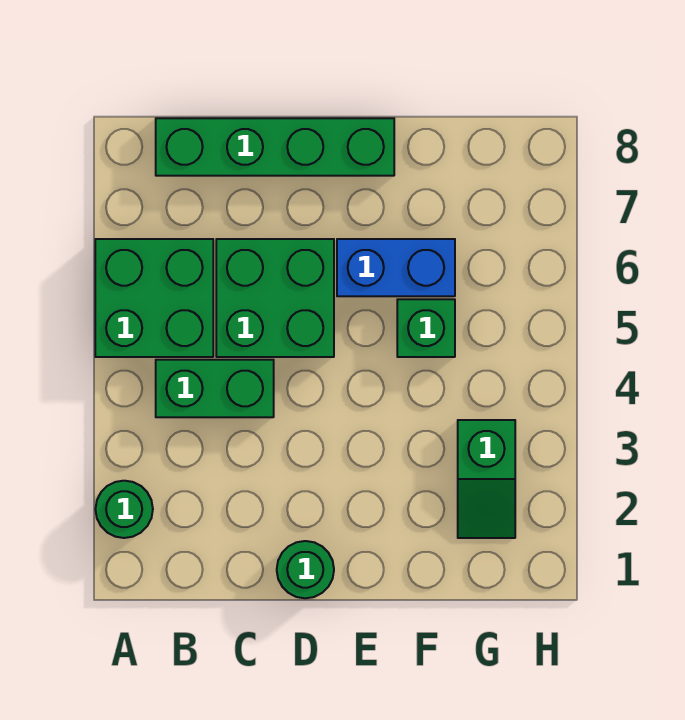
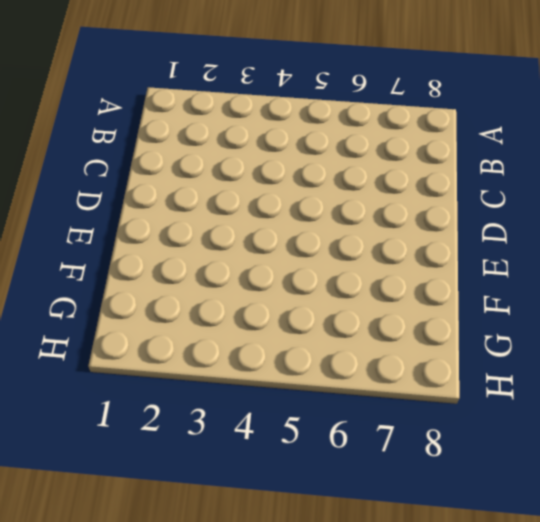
none -> green round brick A2 level 1
none -> green brick A5:B6 level 1

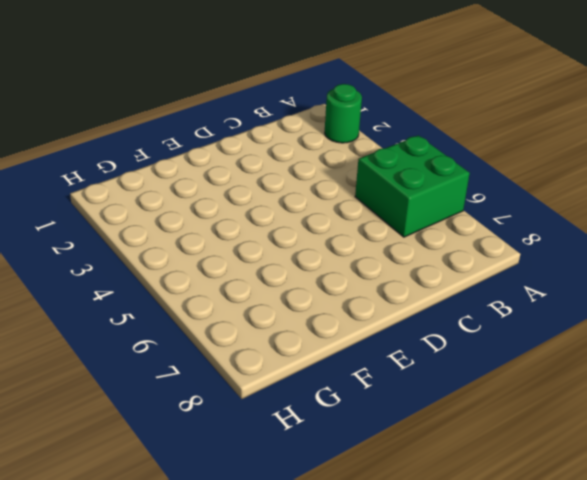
none -> green brick B4:C4 level 1
none -> green brick B8:E8 level 1

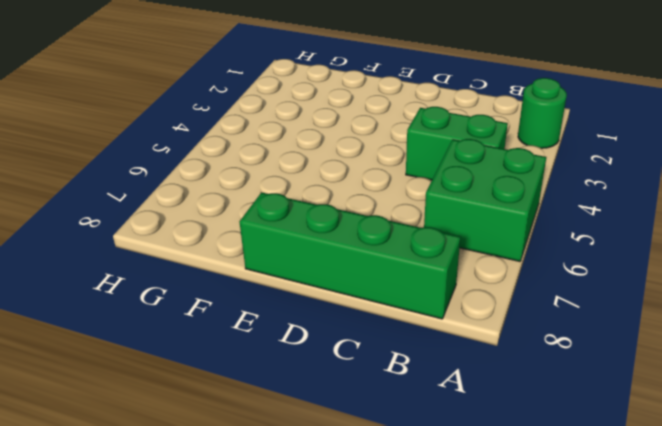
none -> green brick C5:D6 level 1
none -> green round brick D1 level 1

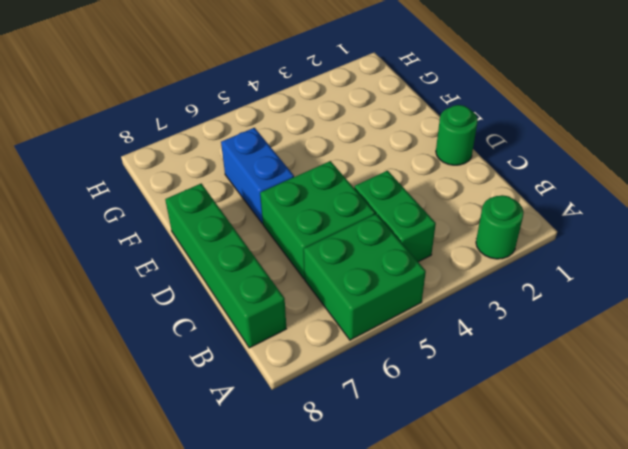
none -> green brick F5 level 1
none -> green slope G2:G3 level 1 top 3

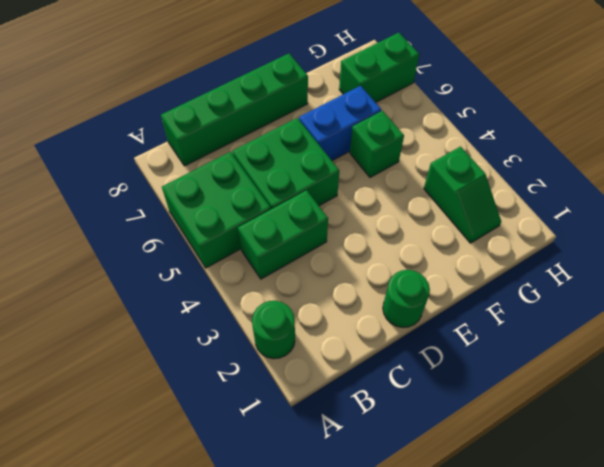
green brick G7:H7 level 1 -> none

